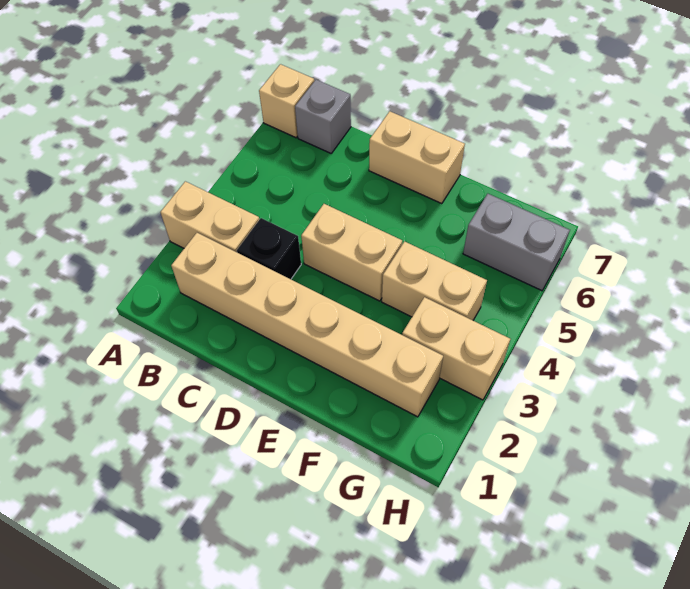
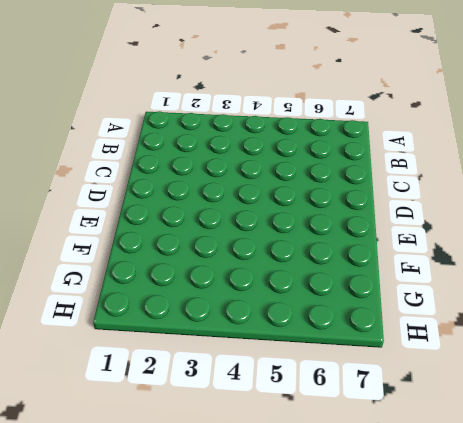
none -> tan brick A3:B3 level 1
none -> tan brick A7 level 1

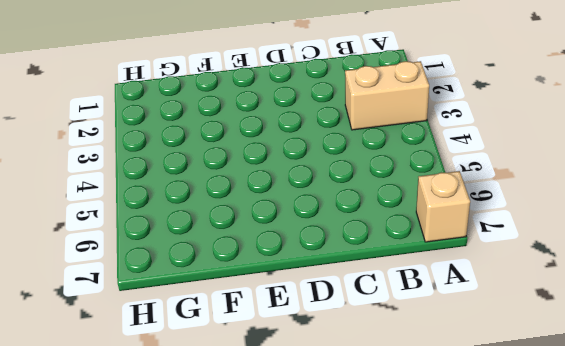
none -> tan brick B2:G2 level 1
none -> grey brick B7 level 1

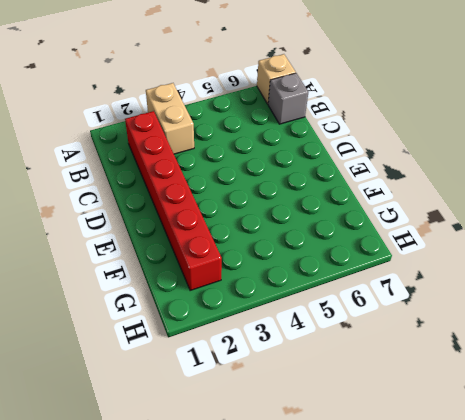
red brick B2:G2 level 1 -> tan brick B2:G2 level 1
none -> black brick C3 level 1
none -> tan brick D4:E4 level 1

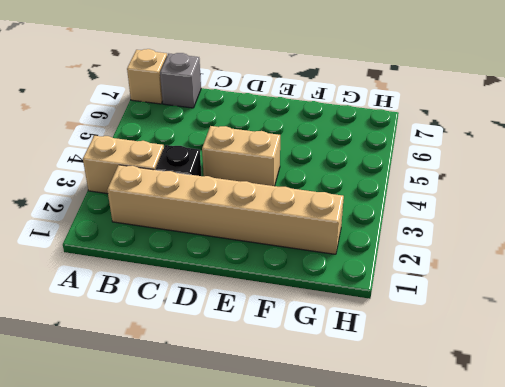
none -> tan brick D7:E7 level 1
none -> tan brick F4:G4 level 1

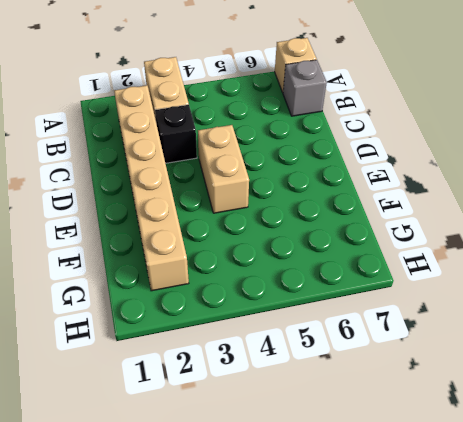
none -> tan brick D7:E7 level 1
none -> tan brick F4:G4 level 1

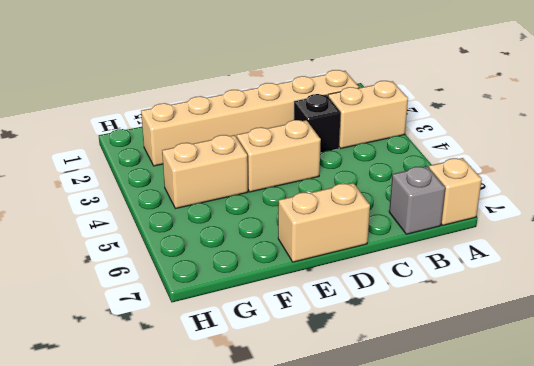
none -> tan brick G3:H3 level 1
none -> grey brick G6:H6 level 1

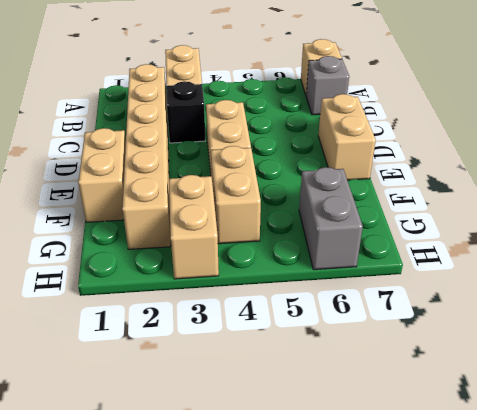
tan brick E1:F1 level 1 -> none

